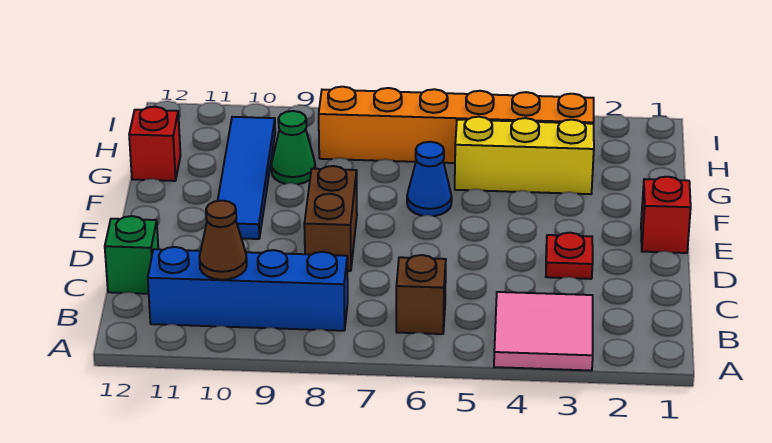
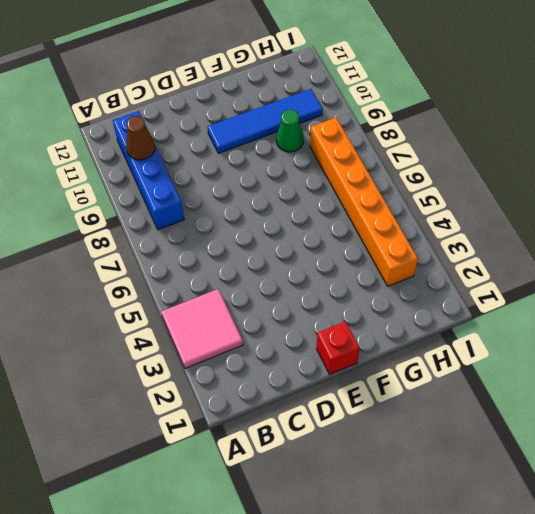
none -> brown brick B6 level 1
none -> green brick C12 level 1
none -> red plate D3 level 1

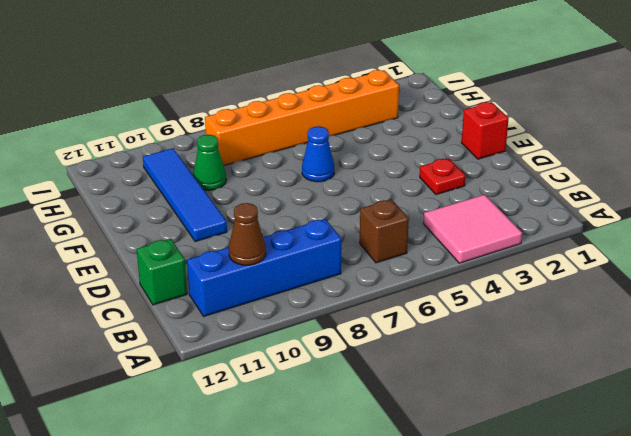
none -> brown brick D8:E8 level 1
none -> yellow brick G3:G5 level 1
none -> red brick G12 level 1

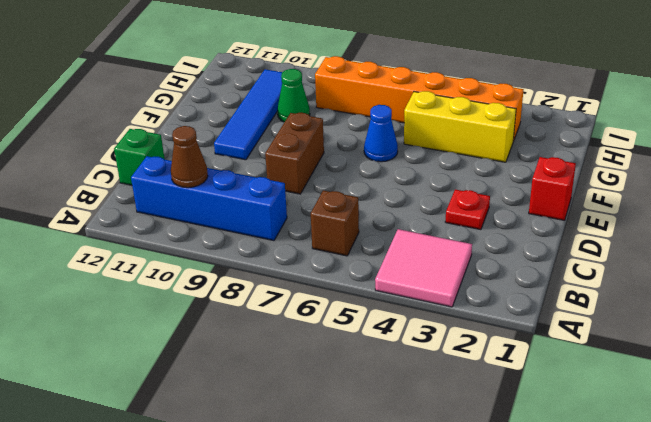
none -> red brick G12 level 1

